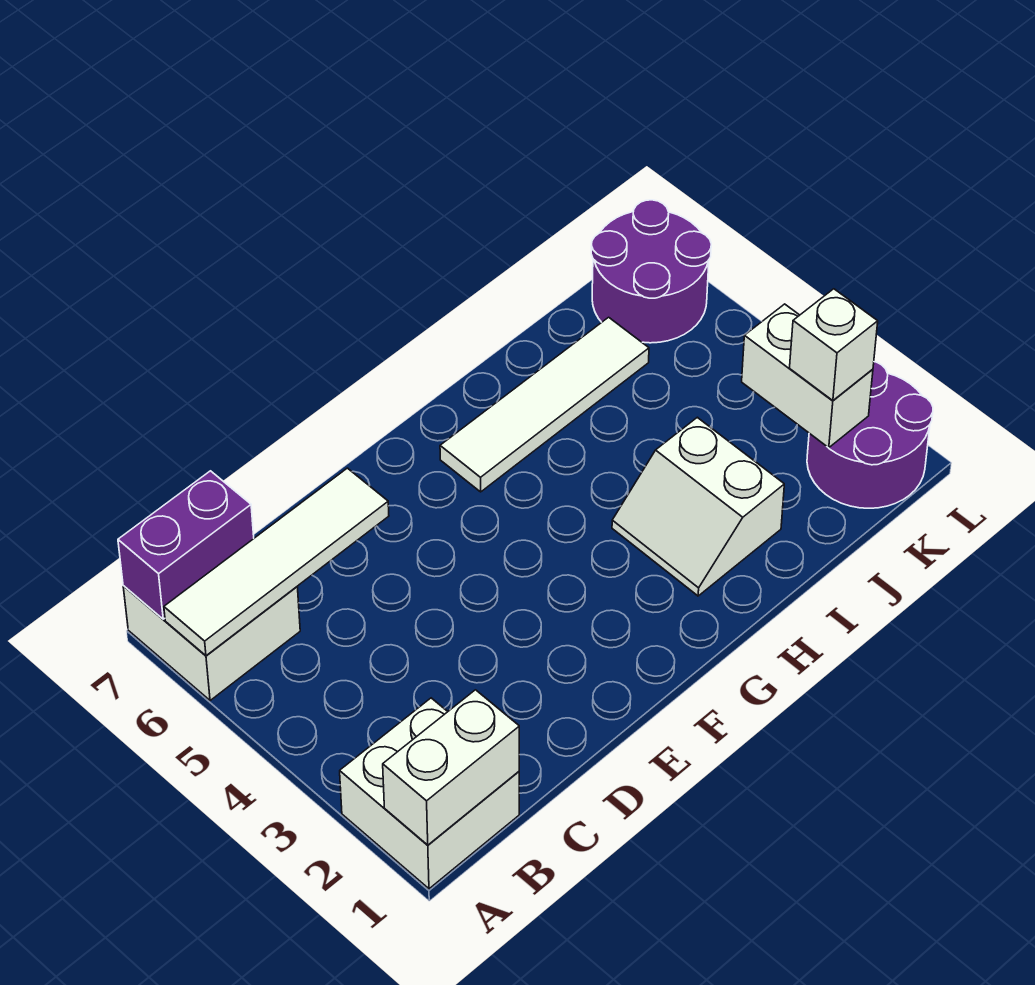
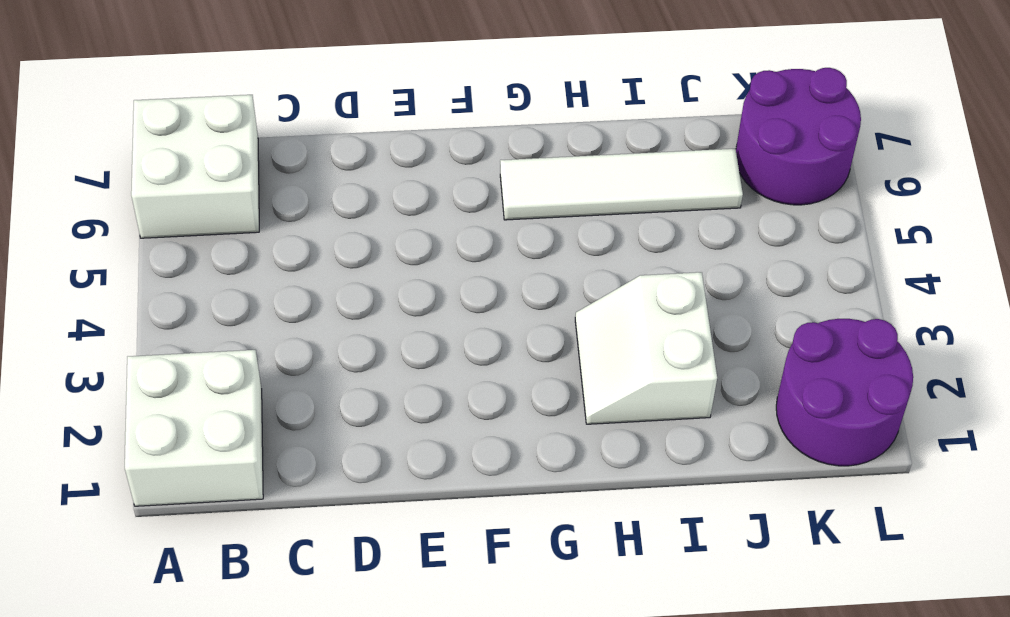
none -> white brick A1:B1 level 2
none -> white tile A6:D6 level 2

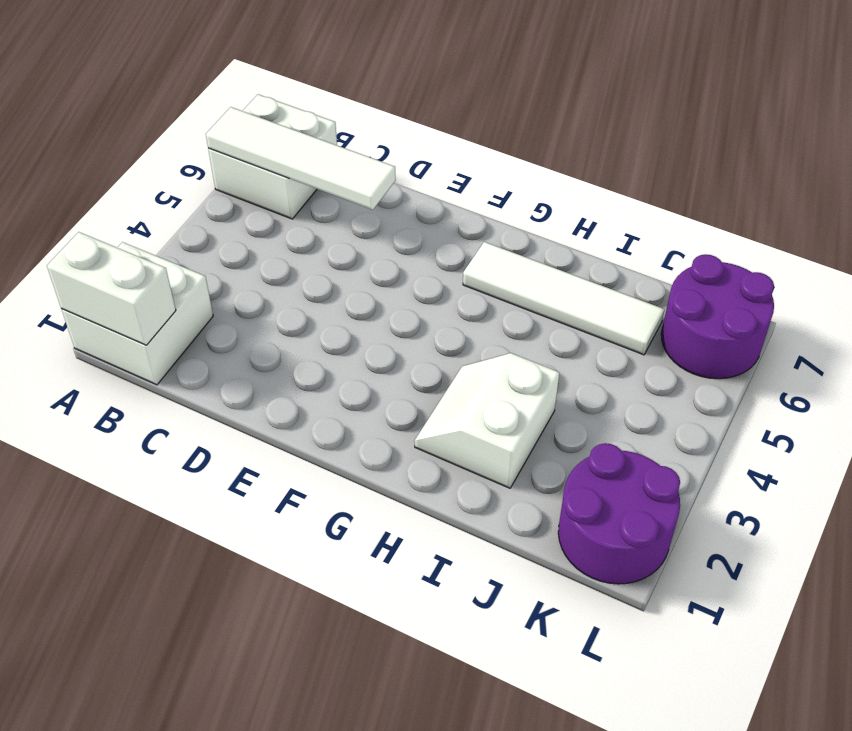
none -> purple brick A7:B7 level 2
none -> white brick K2:K3 level 2

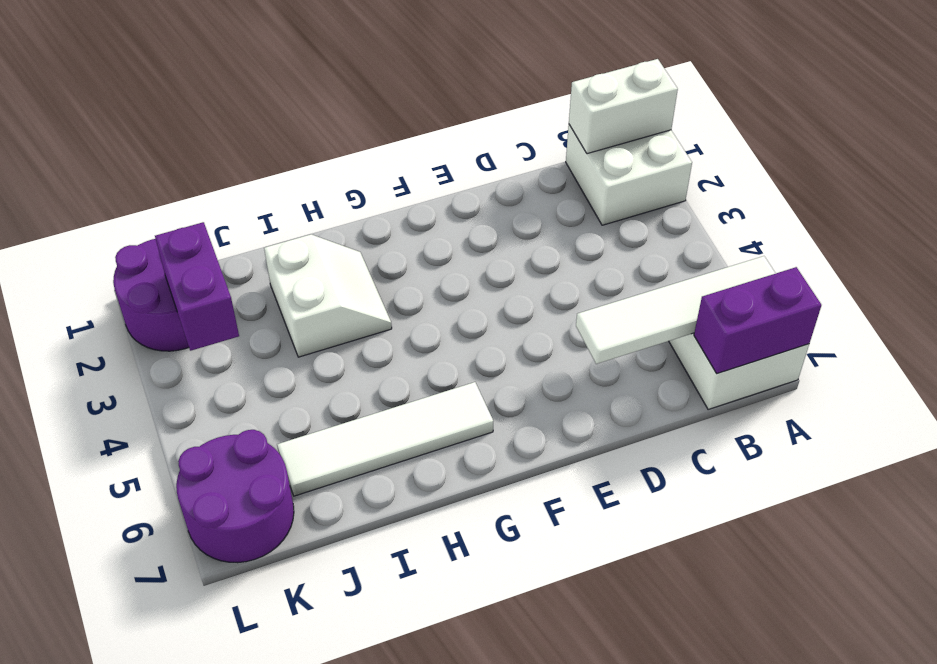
purple brick K2:K3 level 2 -> white brick K2:K3 level 2
none -> white brick K2 level 3

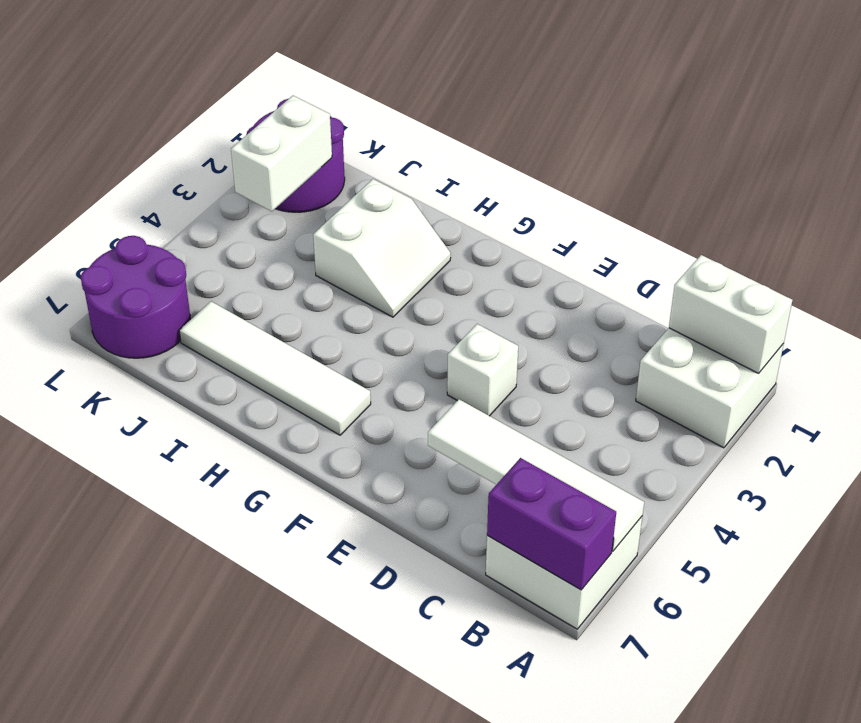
white brick E4 level 1 -> white brick K2 level 3

